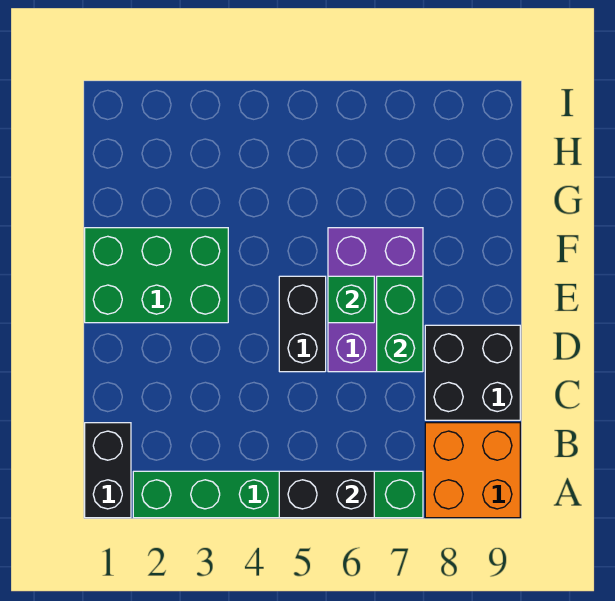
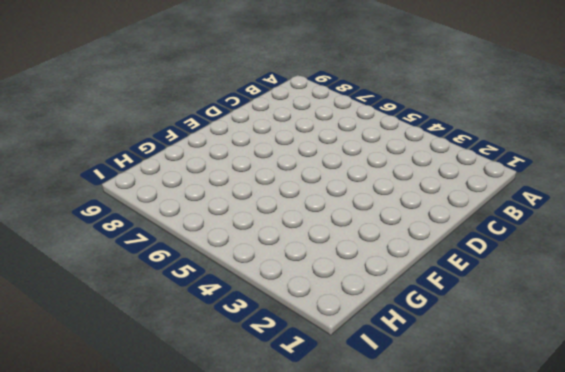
none -> black brick A1:B1 level 1
none -> green brick A2:A7 level 1

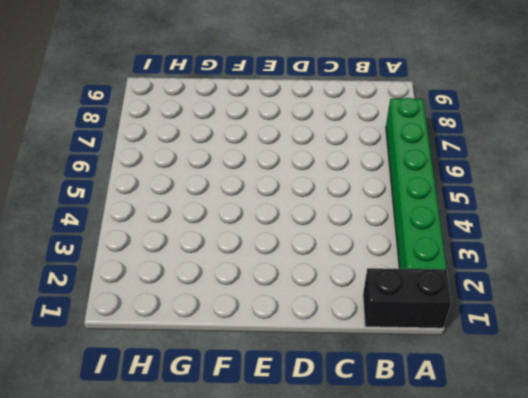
none -> orange brick A8:B9 level 1
none -> black brick C8:D9 level 1

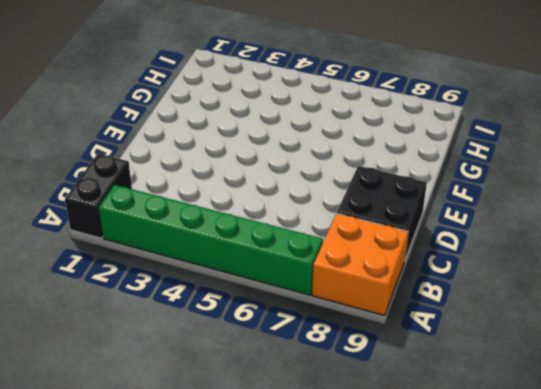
none -> black brick D5:E5 level 1
none -> purple brick D6:F7 level 1

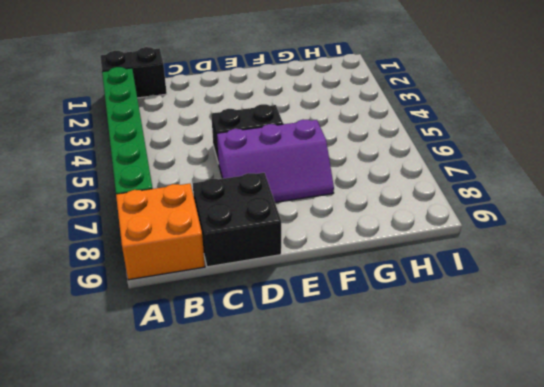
purple slope D6:F7 level 1 top 6 -> purple brick D6:F7 level 1
none -> green brick E1:F3 level 1
none -> black brick A5:A6 level 2

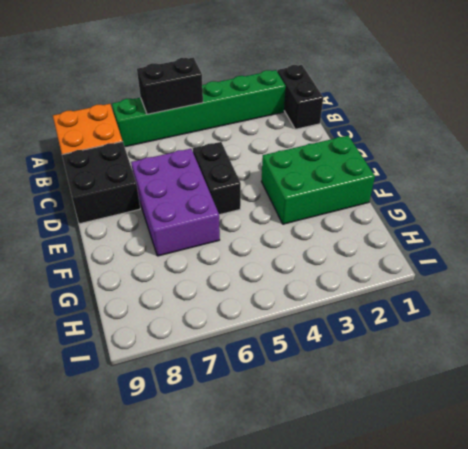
none -> green brick D7:E7 level 2
none -> green brick E6 level 2

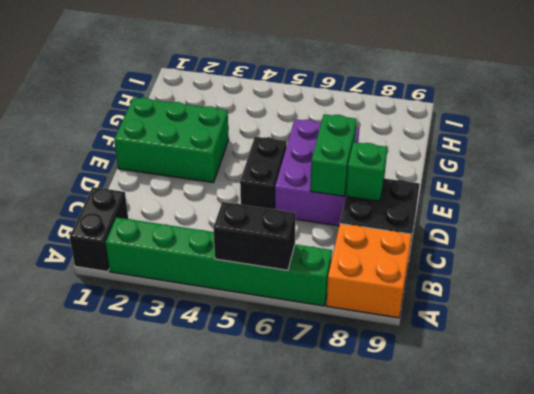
green brick D8 level 2 -> green brick E6 level 2

